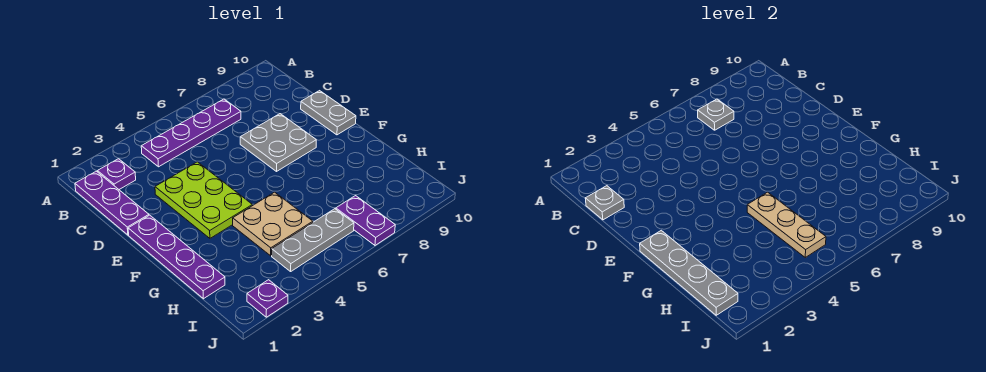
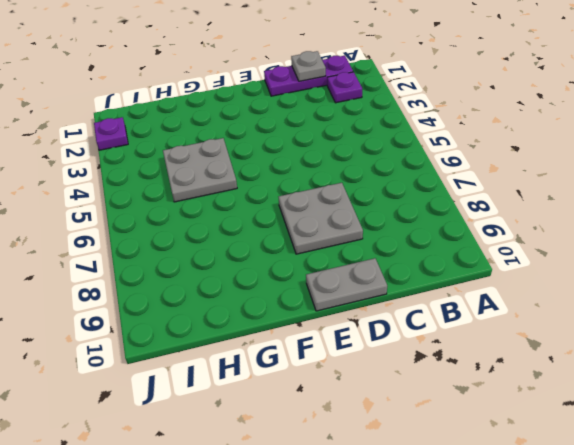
grey plate G4:H5 level 1 -> tan plate G4:H5 level 1
none -> purple plate B4:B7 level 1
none -> lime plate D3:F4 level 1
none -> purple plate E1:H1 level 1

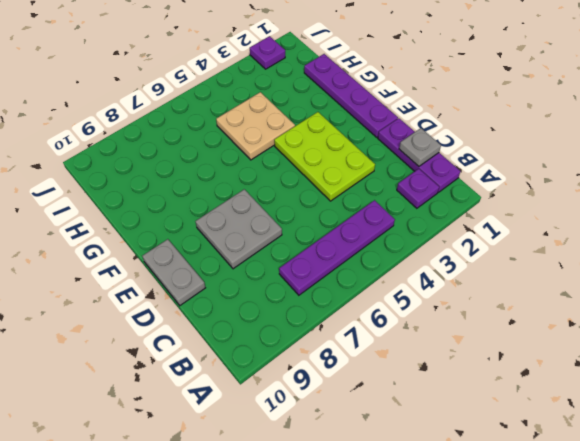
none -> grey plate I4:I6 level 1
none -> purple plate I7:J7 level 1
none -> grey plate B7 level 2

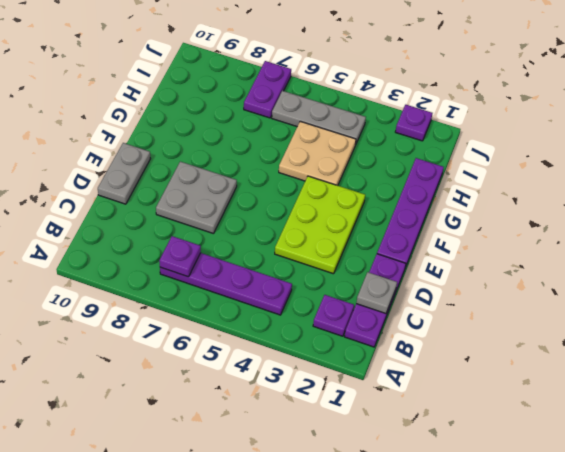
purple plate B7 level 2 -> grey plate B7 level 2
none -> grey plate F1:I1 level 2
none -> tan plate G5:I5 level 2

